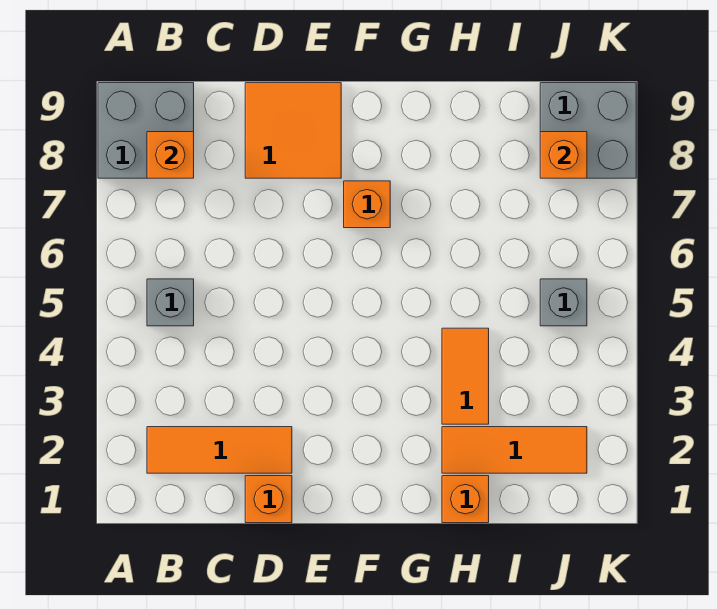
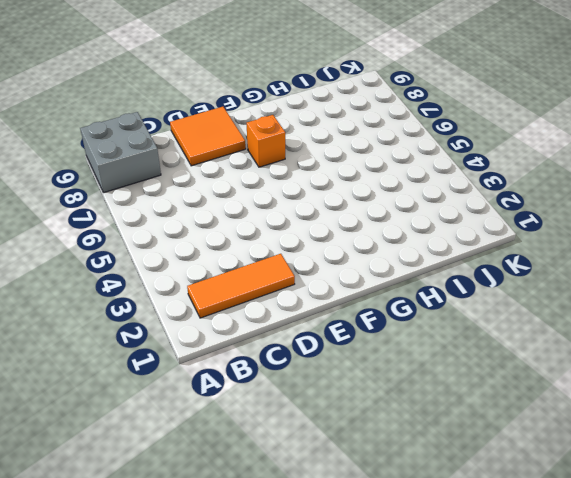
none -> grey brick B5 level 1
none -> orange brick D1 level 1
none -> orange brick H1 level 1

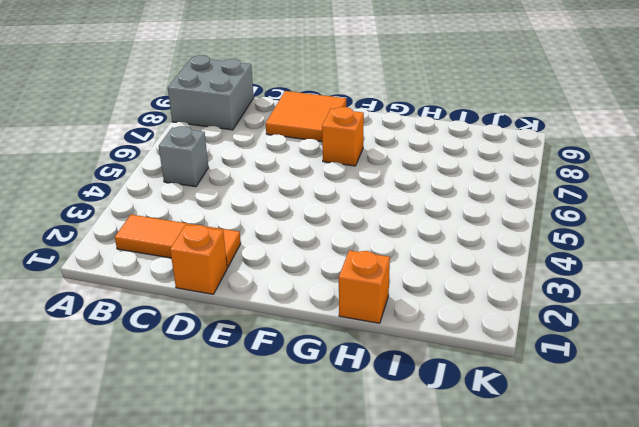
none -> orange tile H2:J2 level 1
none -> orange tile H3:H4 level 1
none -> grey brick J5 level 1

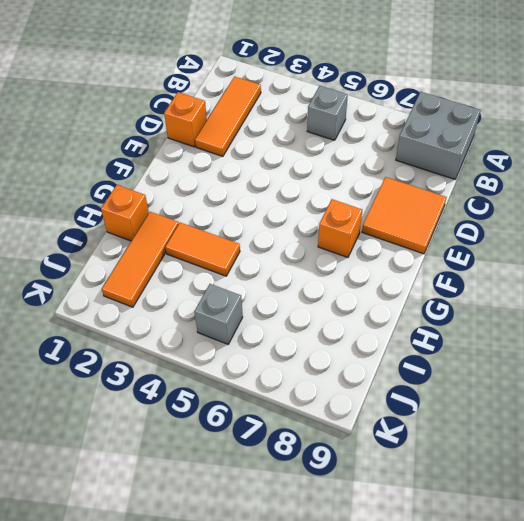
none -> grey brick J8:K9 level 1
none -> orange brick B8 level 2
none -> orange brick J8 level 2

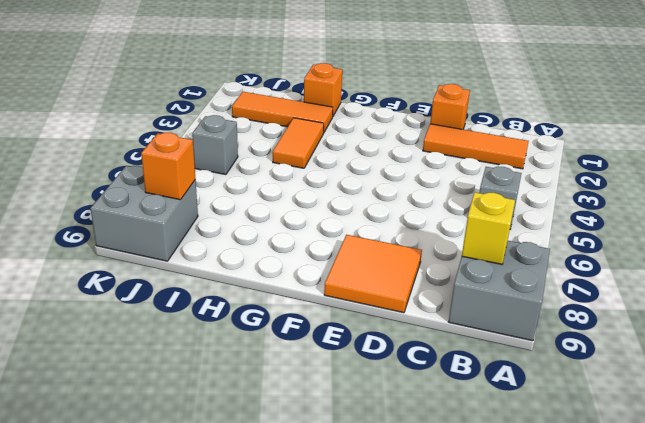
yellow brick B8 level 2 -> orange brick B8 level 2
none -> orange brick F7 level 1

